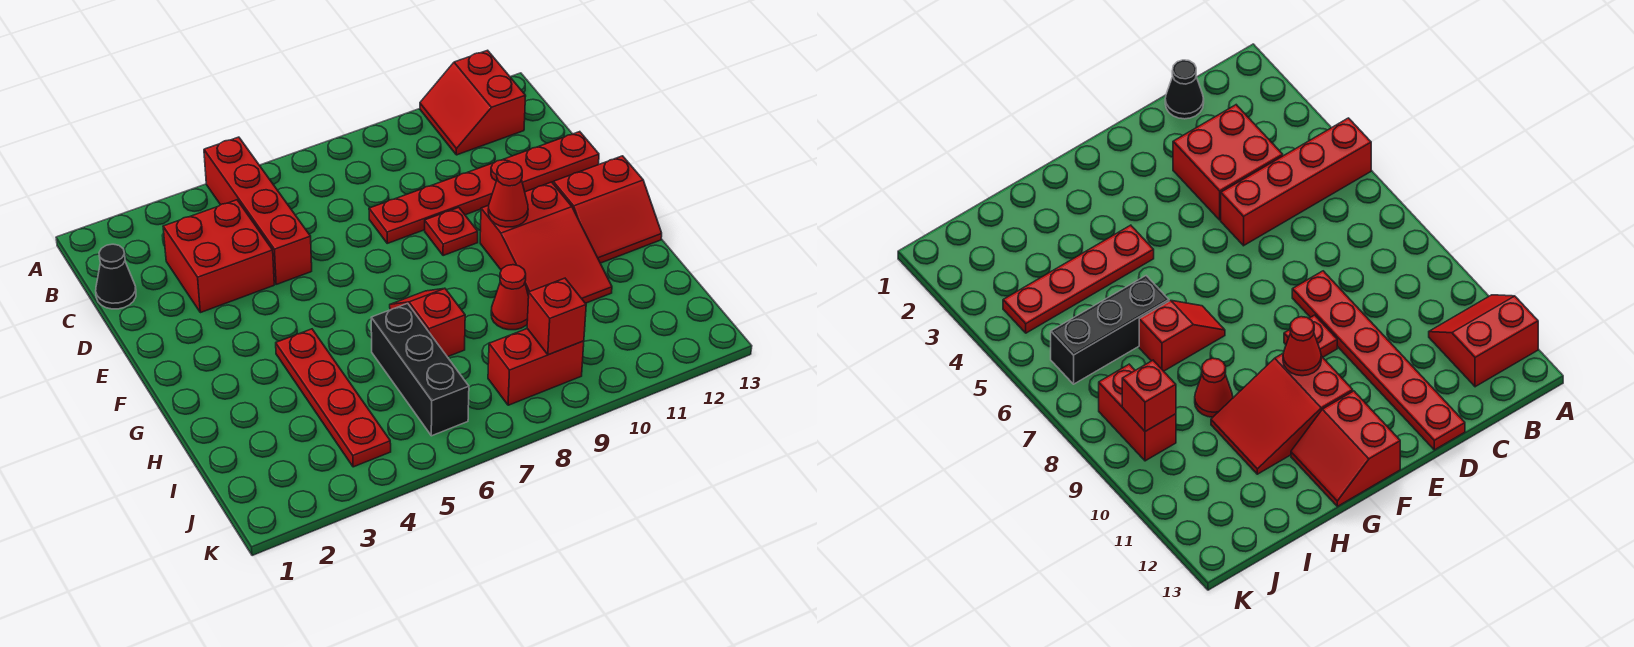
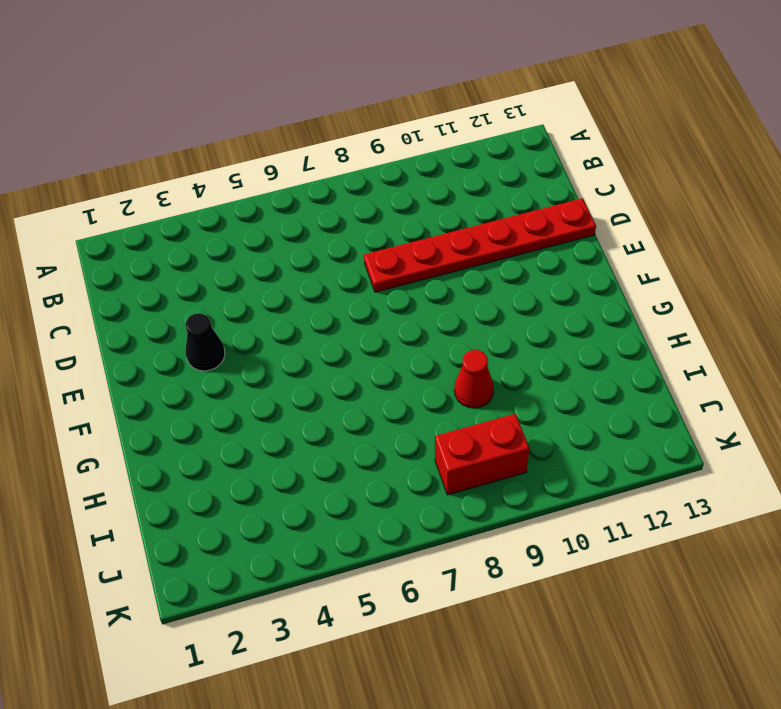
black cone E3 level 1 -> black cone C1 level 1
none -> red brick A5:D5 level 1
none -> red slope A11:B12 level 1 top 12
none -> red brick C3:D4 level 1

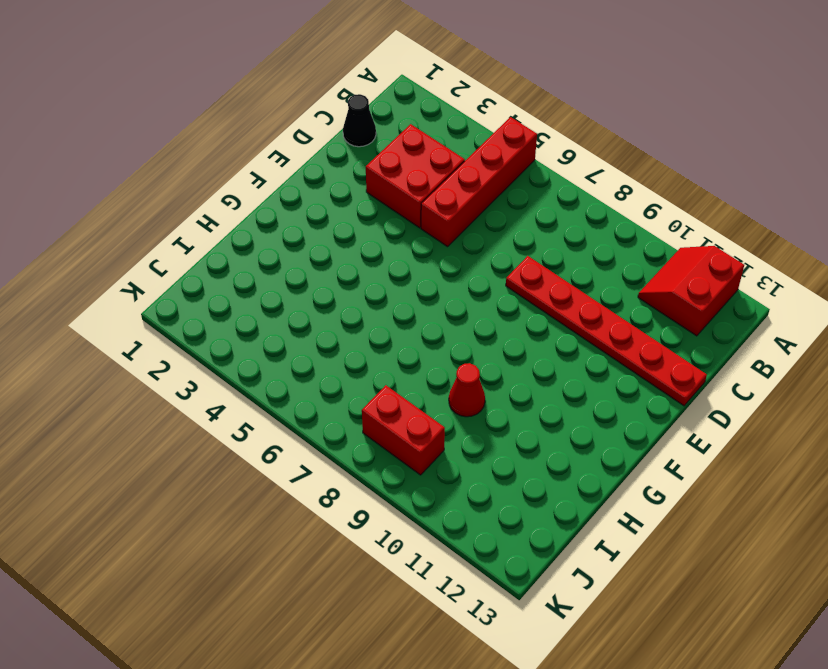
none -> red plate E9 level 1
none -> red slope F10:H11 level 1 top F
none -> red slope F12:G13 level 1 top F

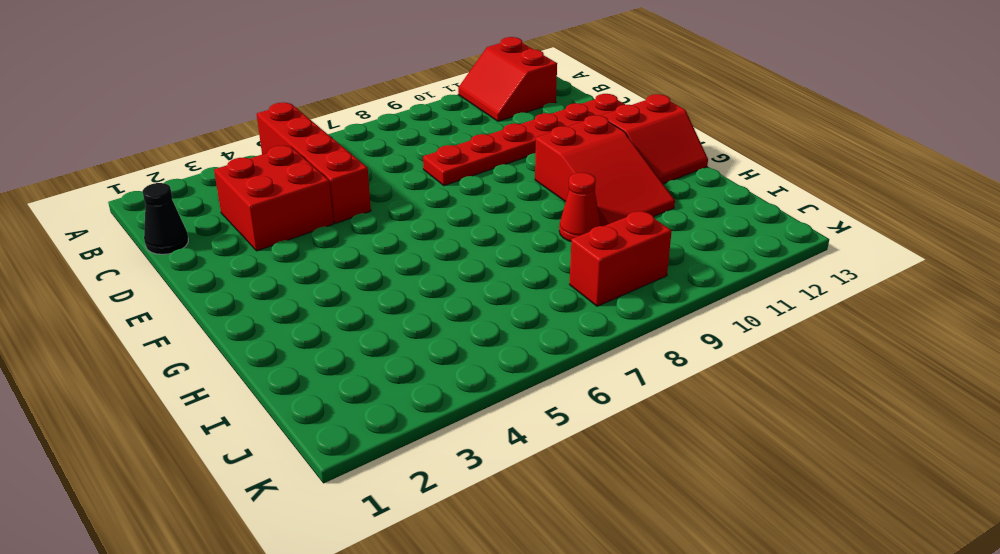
none -> red plate E9 level 1
none -> red plate G4:J4 level 1
none -> red slope G7:H7 level 1 top H

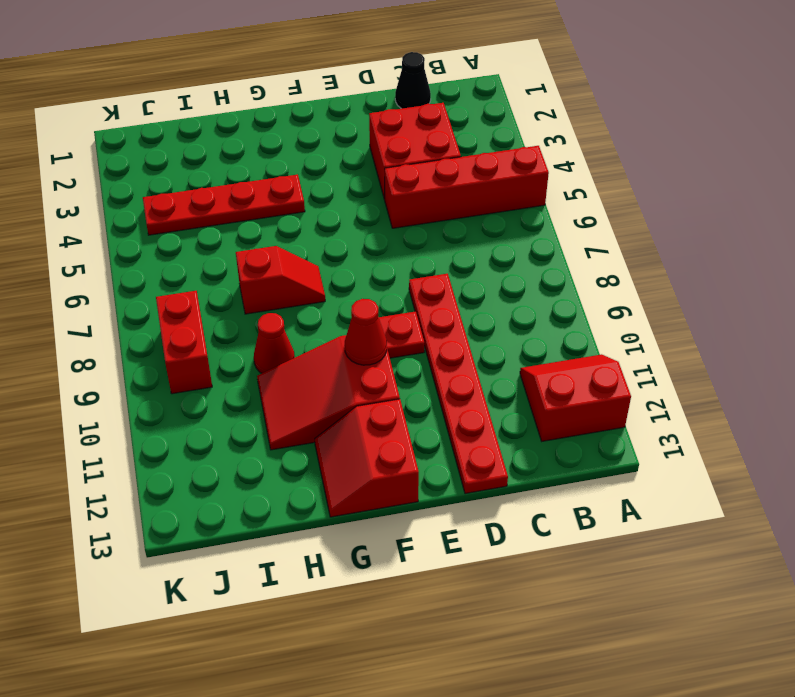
none -> black brick H6:J6 level 1
none -> red brick J9 level 2

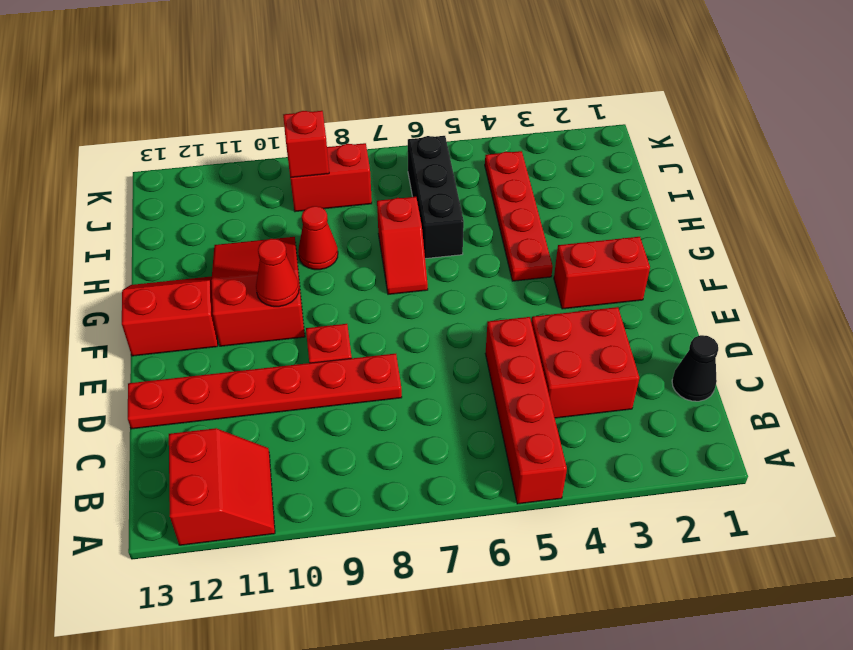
red brick F2:F3 level 1 -> none

